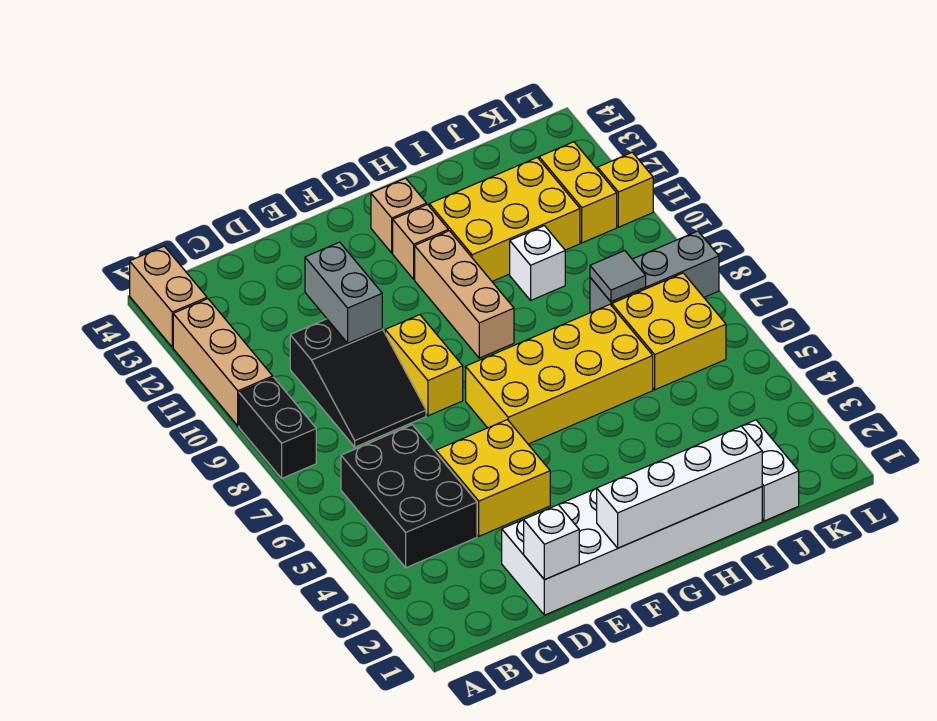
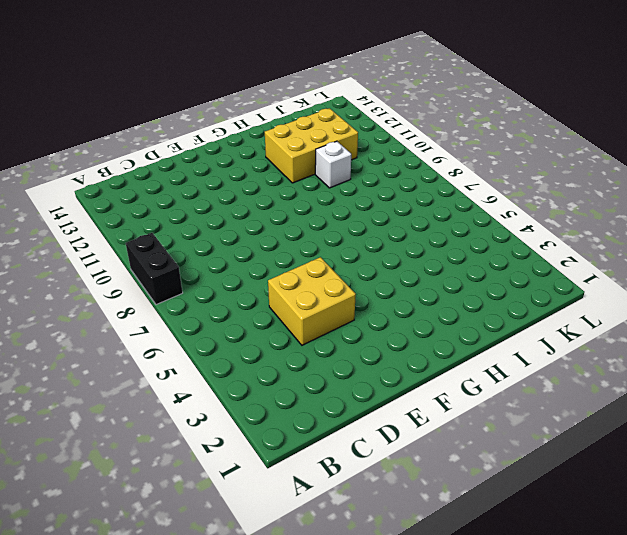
none -> tan brick A10:A12 level 1
none -> tan brick A13:A14 level 1
none -> black brick B4:C6 level 1

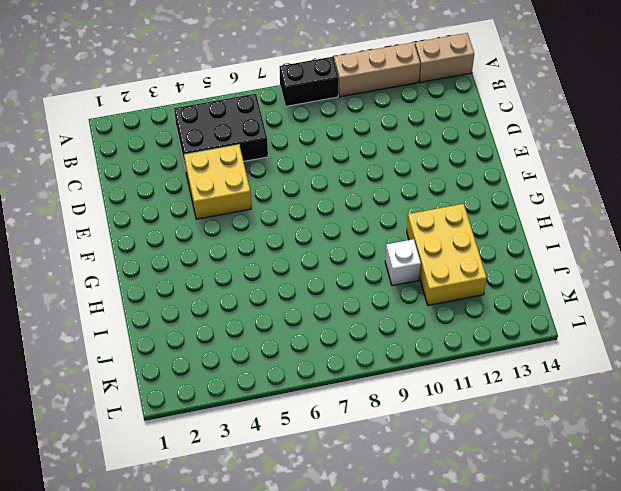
none -> black slope C8:D10 level 1 top 10
none -> white brick D1:I2 level 1
none -> yellow brick E8:E9 level 1

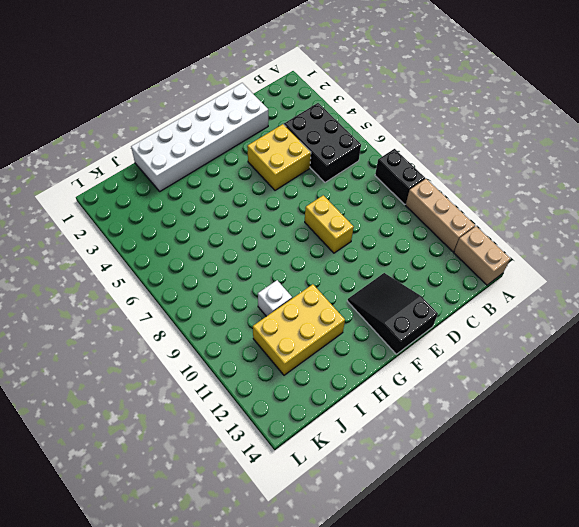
black slope E12:F14 level 1 top 14 -> black slope C8:D10 level 1 top 10
none -> yellow brick F6:I7 level 1
none -> tan brick G9:G11 level 1
none -> tan brick G12 level 1

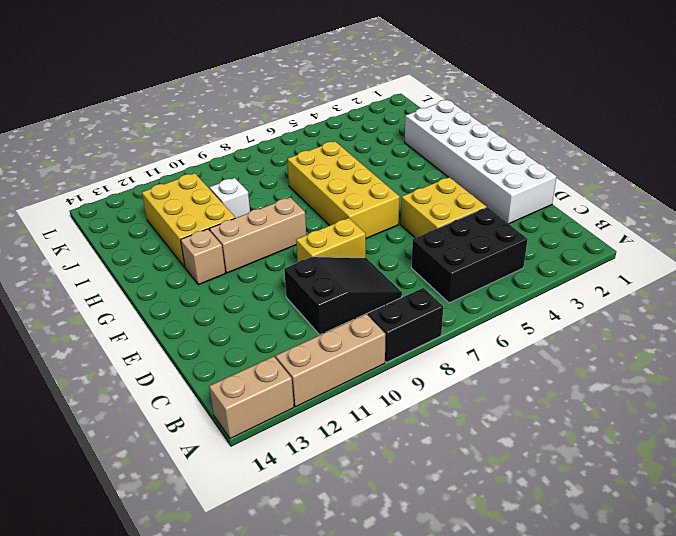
none -> tan brick G13 level 1
none -> white brick J1:J2 level 1
none -> yellow brick J6:K7 level 1

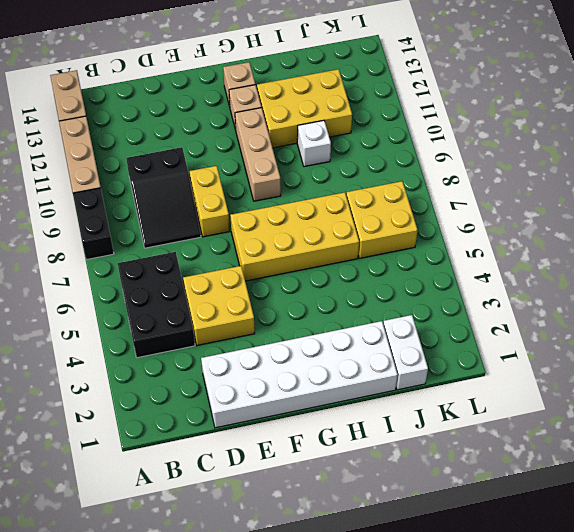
none -> grey brick J8:L8 level 1
none -> yellow brick K11:K12 level 1
none -> yellow brick L11 level 1

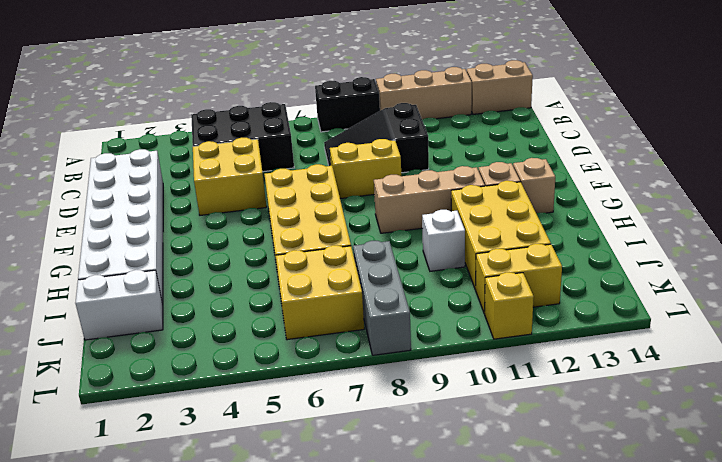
none -> white brick D1 level 2
none -> grey brick D10:D11 level 2
none -> white brick F1:I1 level 2

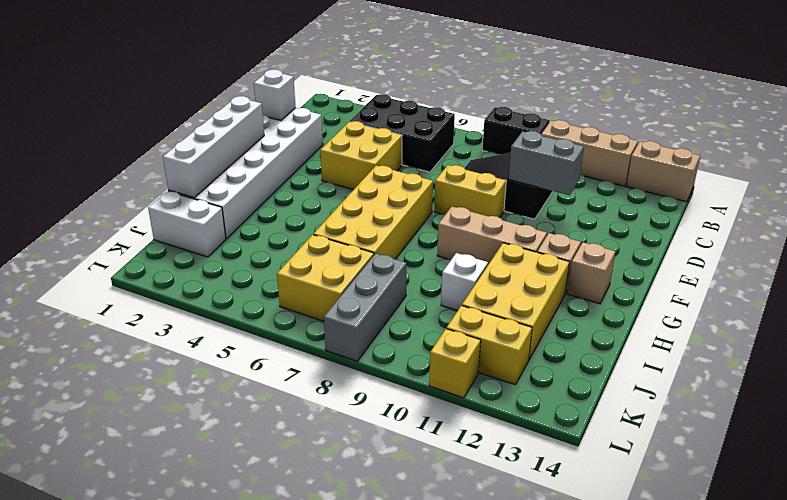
none -> grey tile J8 level 2

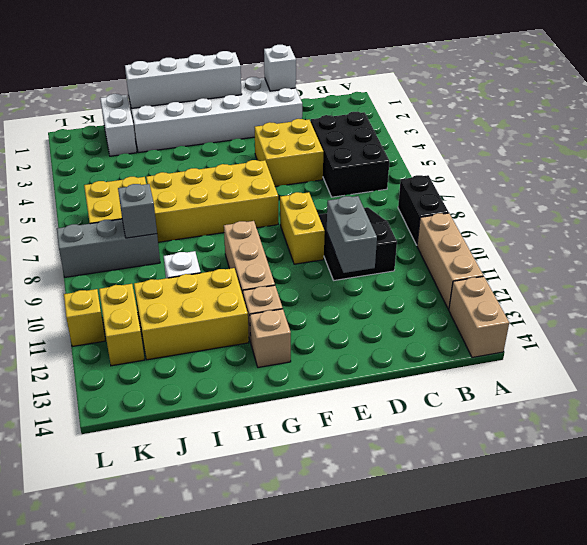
grey brick J8 level 2 -> grey tile J8 level 2

